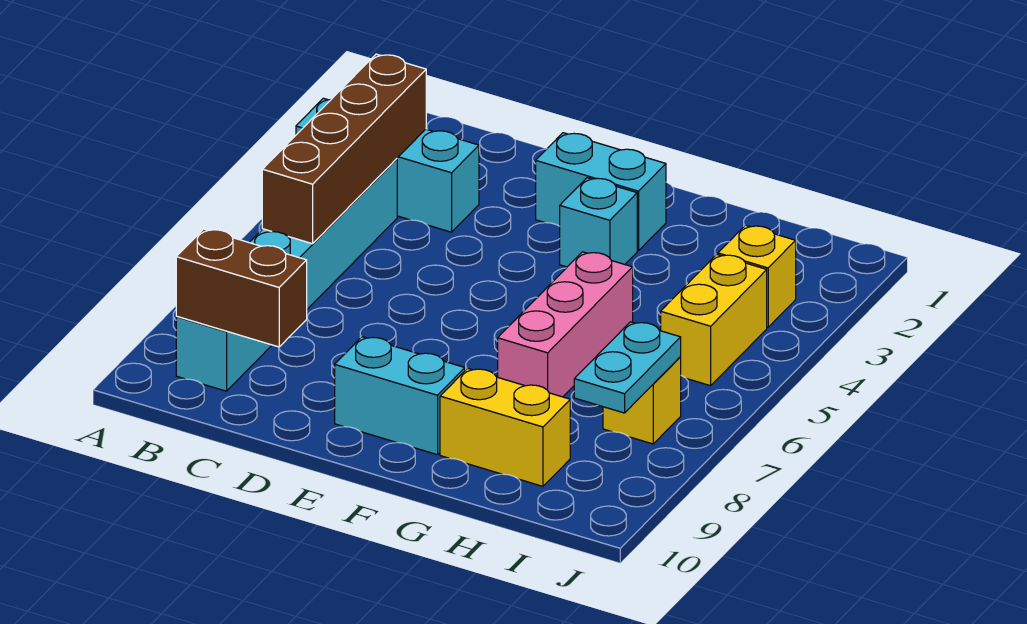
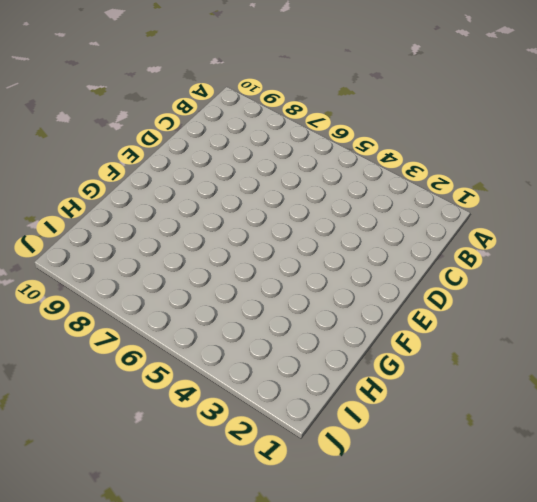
none -> cyan brick A3:C3 level 1
none -> cyan brick B4:B9 level 1
none -> cyan brick E2:F2 level 1

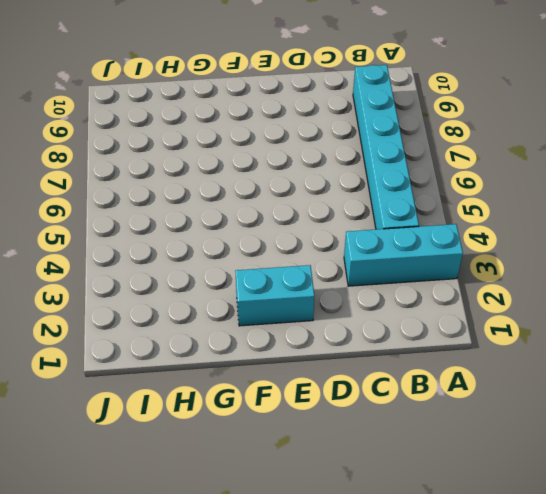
none -> cyan brick E9:F9 level 1
none -> cyan brick F3 level 1
none -> pink brick G5:G7 level 1

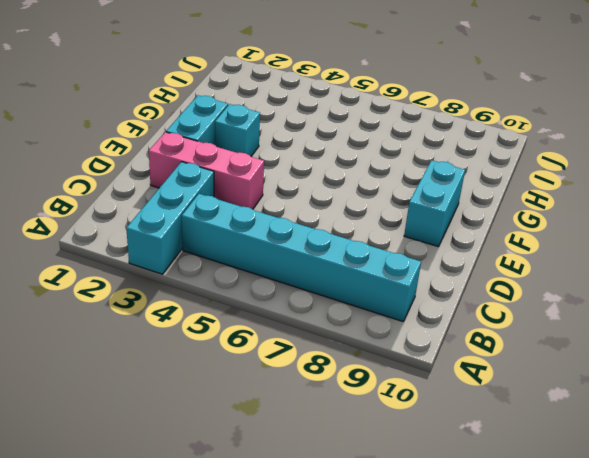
pink brick D2:D4 level 1 -> pink brick G5:G7 level 1
none -> yellow brick G9:H9 level 1
none -> yellow brick I3 level 1
none -> yellow brick I4:I5 level 1

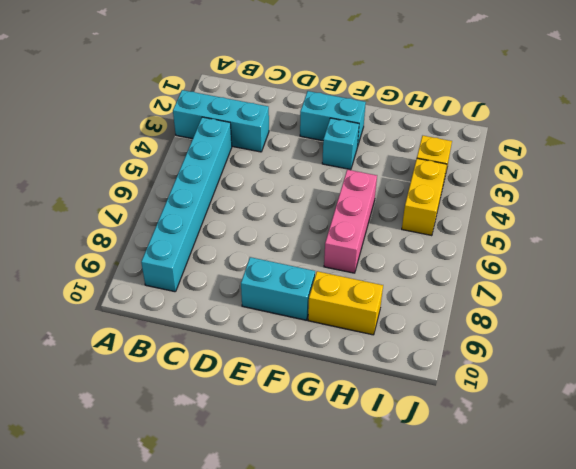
none -> yellow brick I7 level 1
none -> brown brick B3:B6 level 2
none -> brown brick B9:C9 level 2

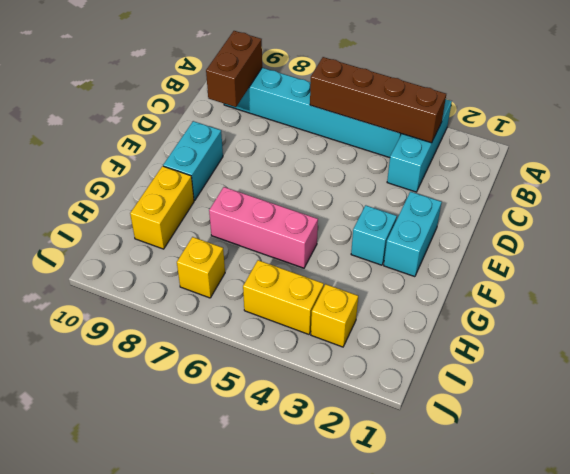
none -> cyan plate I7:I8 level 2

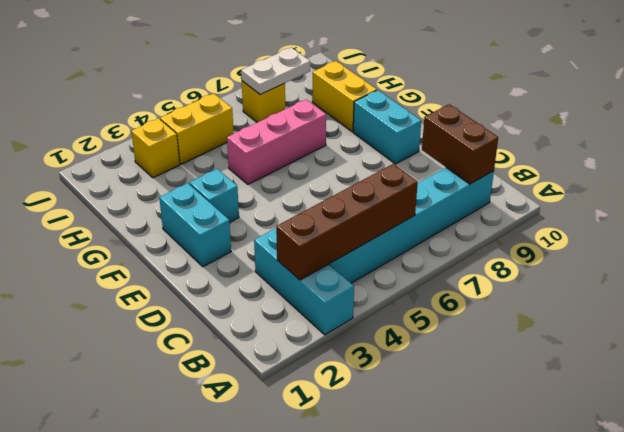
white plate I7:I8 level 2 -> cyan plate I7:I8 level 2

